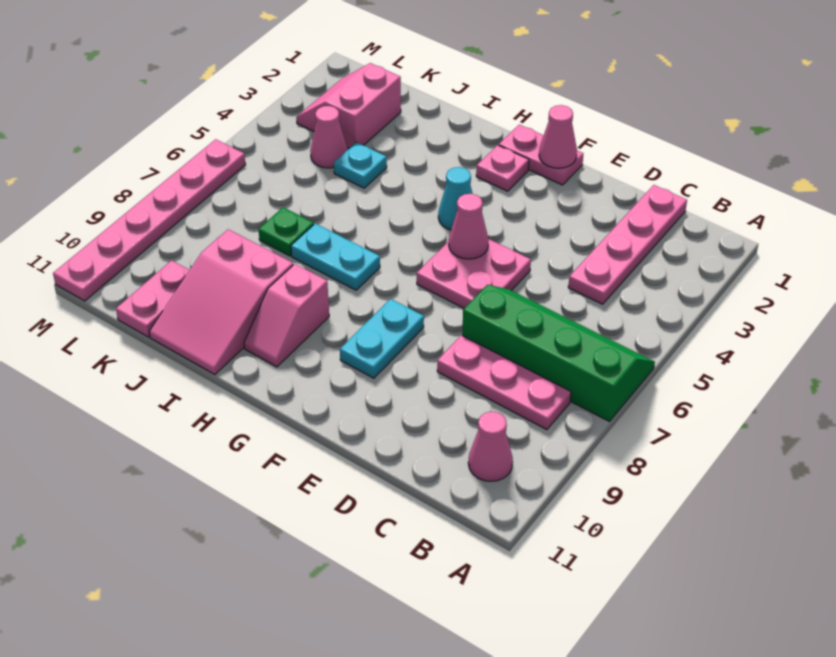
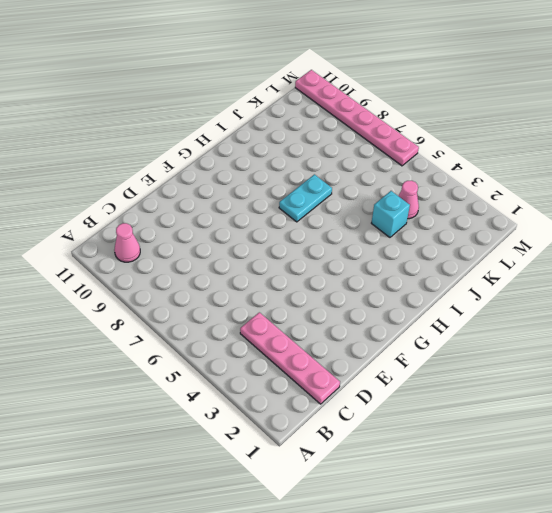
cyan brick J4 level 1 -> cyan plate J4 level 1
none -> green slope A6:D7 level 1 top 7
none -> pink plate B8:D8 level 1
none -> pink plate E5:F6 level 1

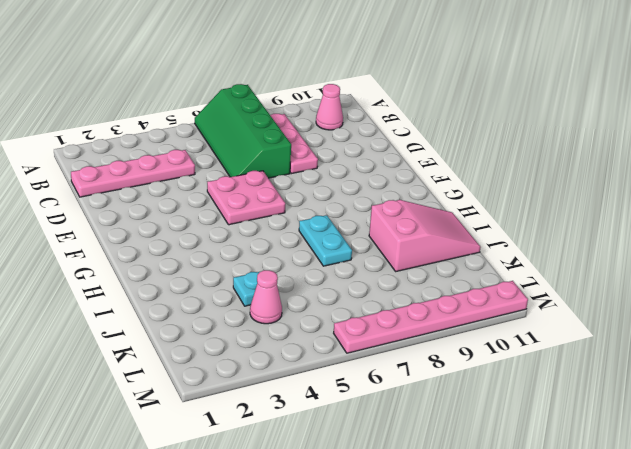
none -> pink plate F1:G1 level 1
none -> cyan plate F8:F9 level 1
none -> pink plate G2 level 1

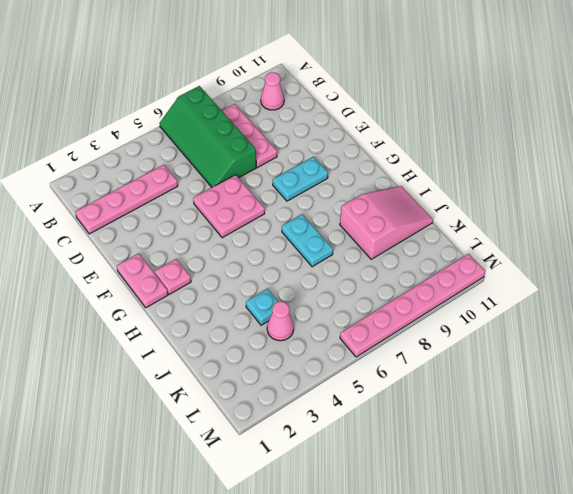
none -> cyan cone G4 level 1
none -> pink slope H9:H10 level 1 top 9
none -> green plate J7 level 1

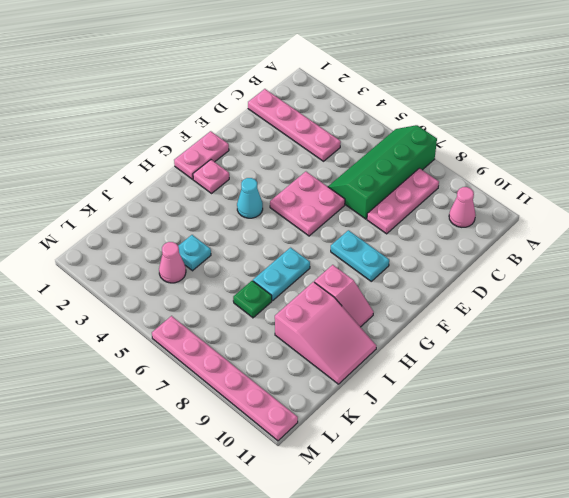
none -> pink slope K2:L3 level 1 top K
none -> pink plate K10:K11 level 1
none -> pink cone F1 level 2

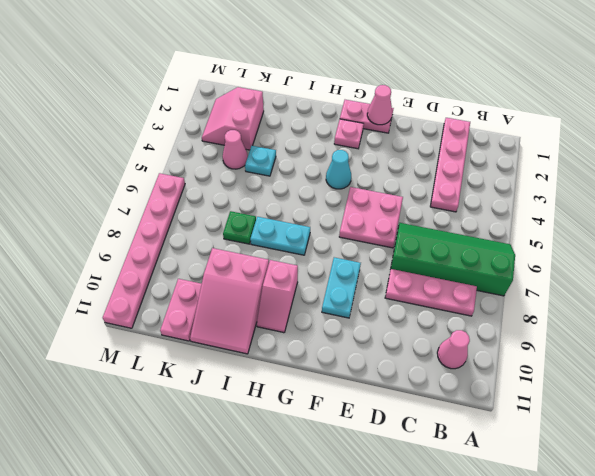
none -> pink cone F5 level 2

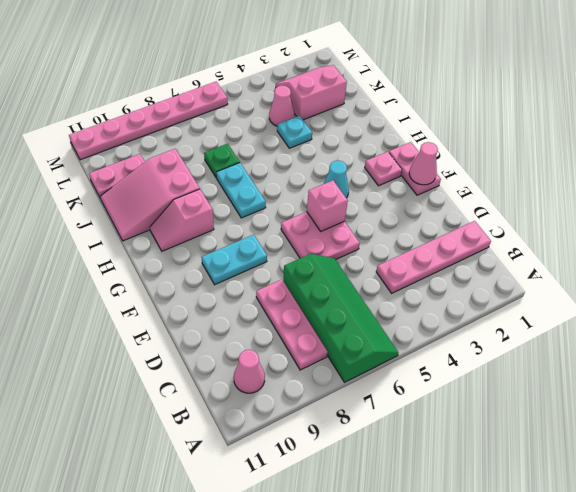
pink brick F5 level 2 -> pink cone F5 level 2

